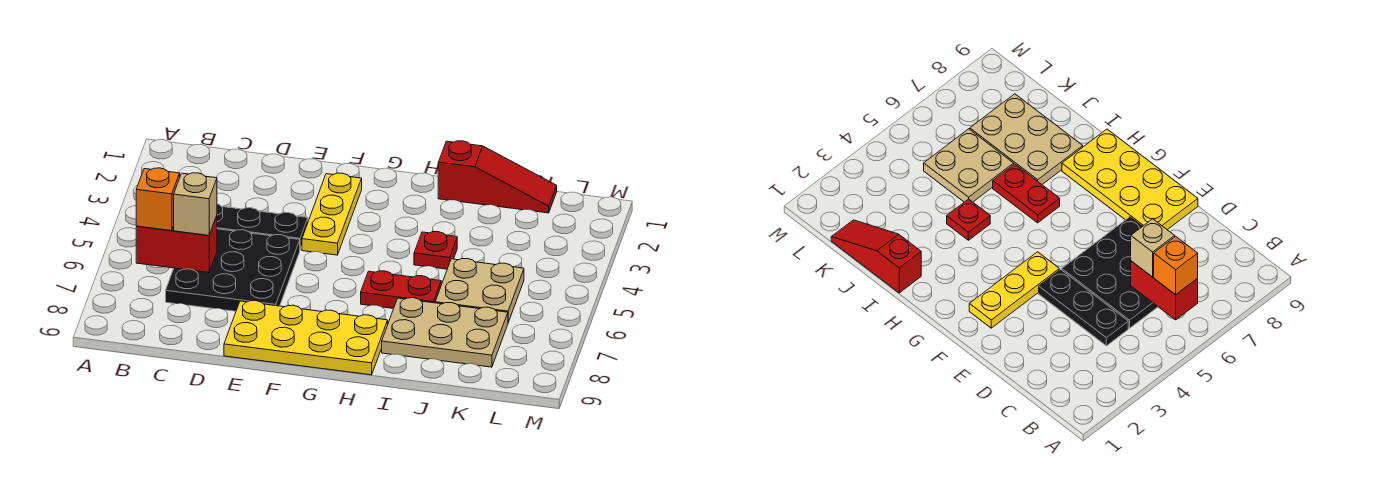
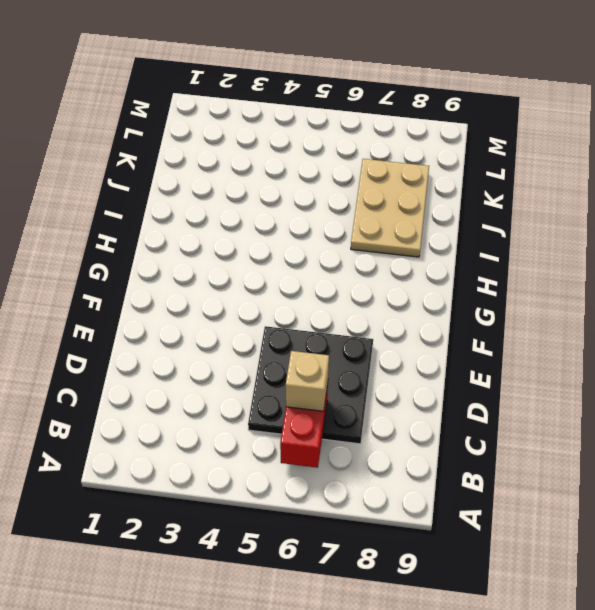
none -> black plate C4:E4 level 1
none -> yellow plate E8:H9 level 1
none -> yellow plate F2:F4 level 1

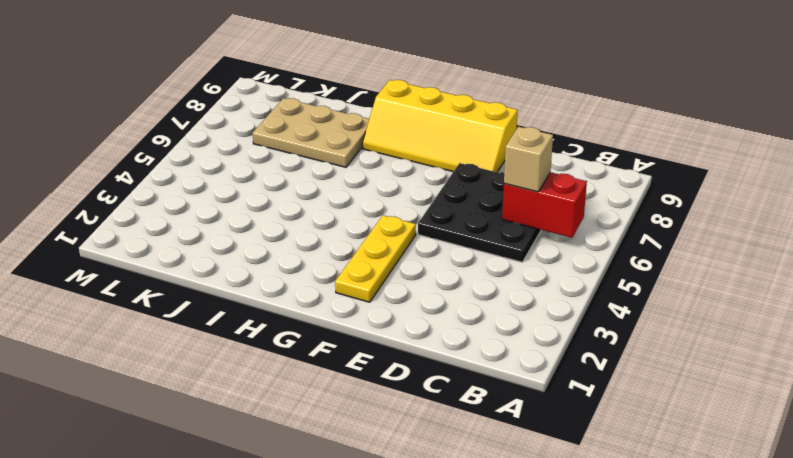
yellow slope E8:H9 level 1 top 9 -> yellow plate E8:H9 level 1
none -> black plate C4:E4 level 1
none -> red plate H6:I6 level 1
none -> red slope I1:K1 level 1 top I

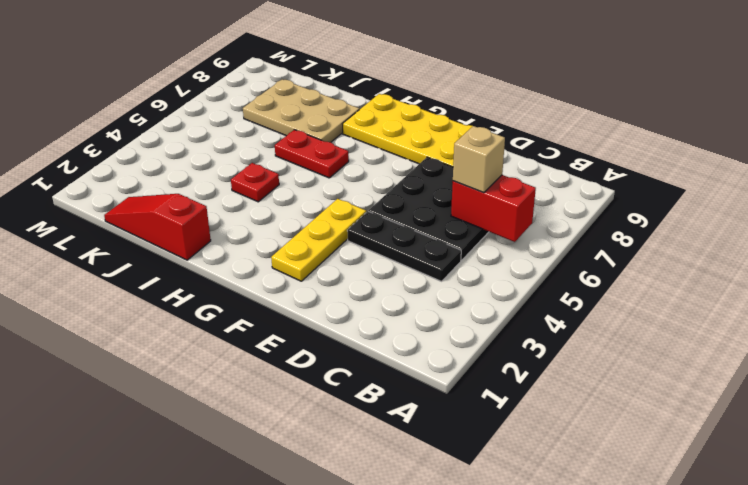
none -> tan plate J5:K6 level 1
none -> orange brick B6 level 3

